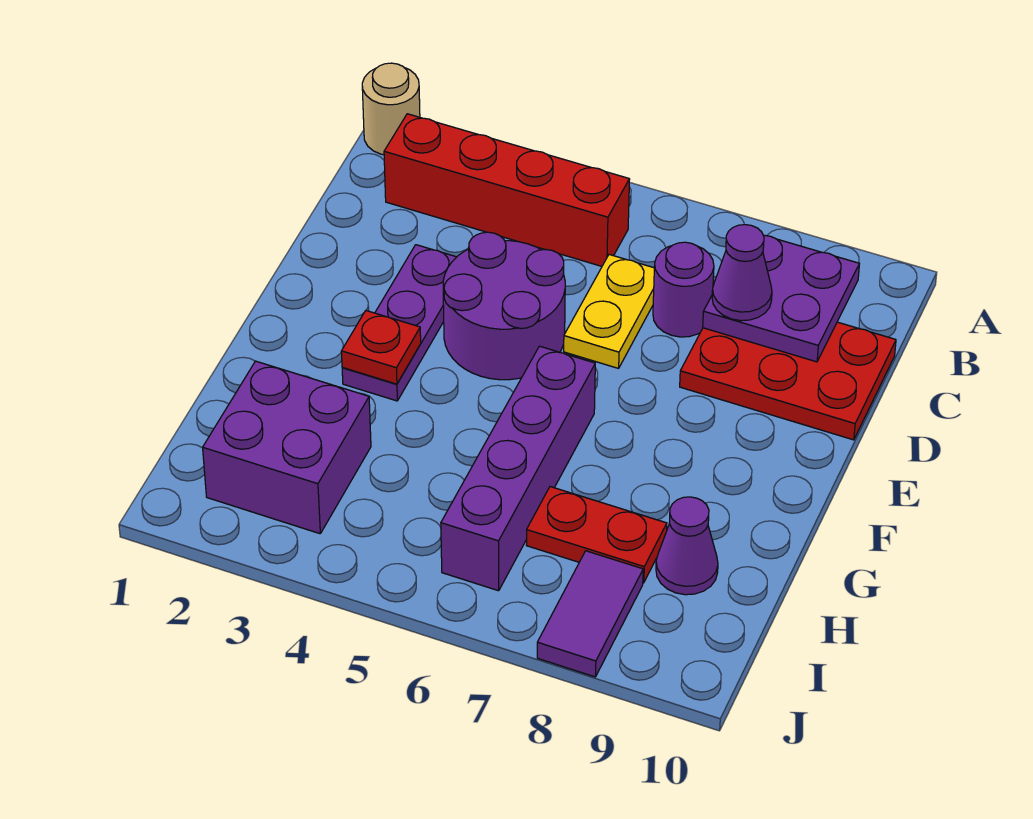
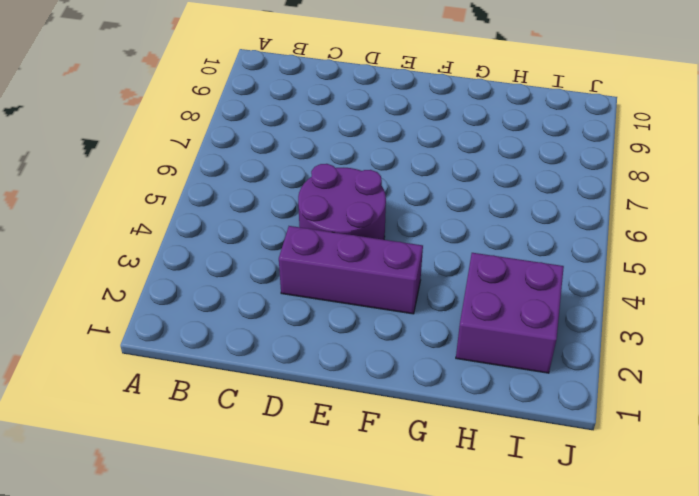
purple brick D3:F3 level 1 -> purple plate D3:F3 level 1
none -> tan round brick A1 level 1
none -> red brick B2:B5 level 1
none -> yellow plate C6:D6 level 1

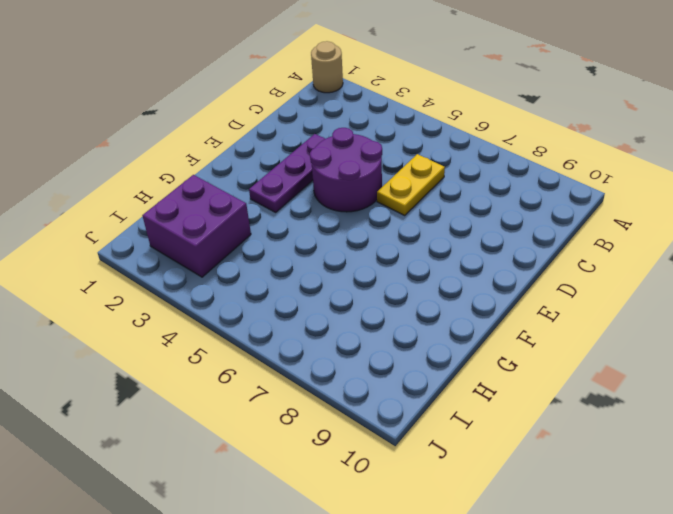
none -> red brick B2:B5 level 1
none -> purple round brick C7 level 1
none -> red plate C8:D10 level 1

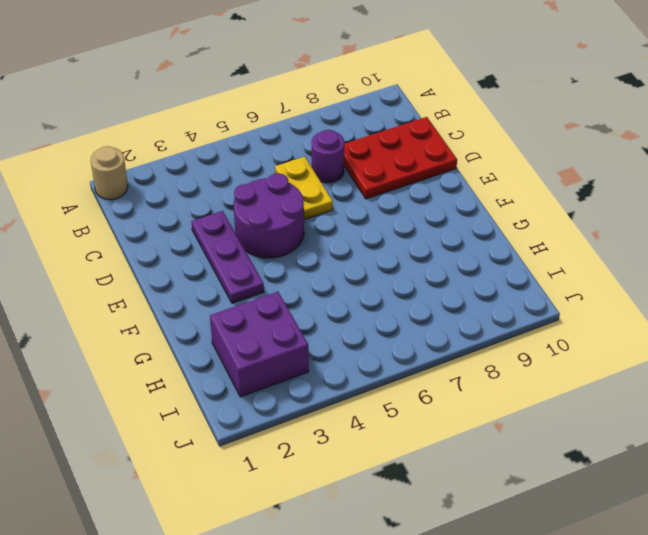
none -> red brick B2:B5 level 1
none -> purple brick F6:I6 level 1
none -> red plate H7:H8 level 1

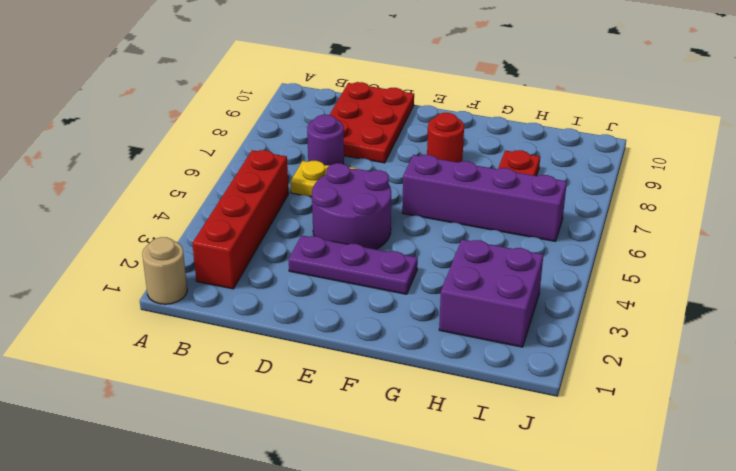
red round brick F8 level 1 -> none
none -> purple cone H9 level 1
none -> purple tile I8:J8 level 1
none -> purple plate B8:C9 level 2

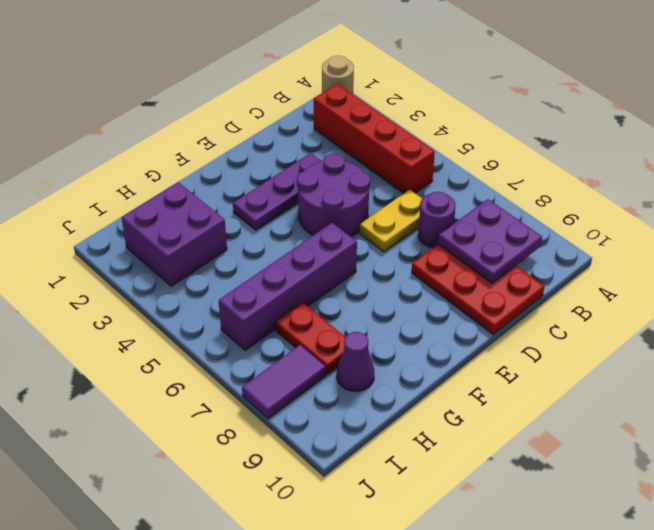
none -> red plate F3 level 2
none -> purple cone C8 level 3

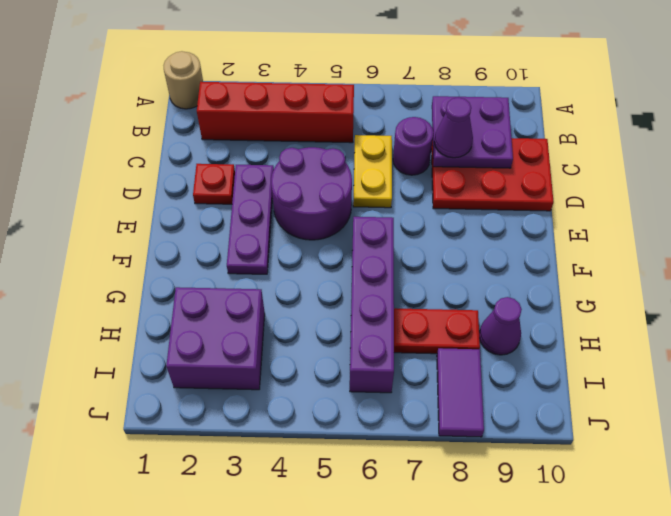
red plate D2 level 1 -> red plate F3 level 2

